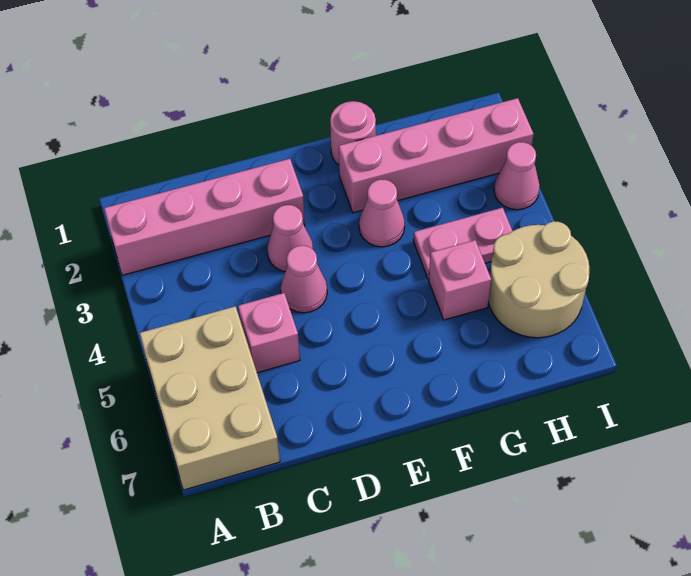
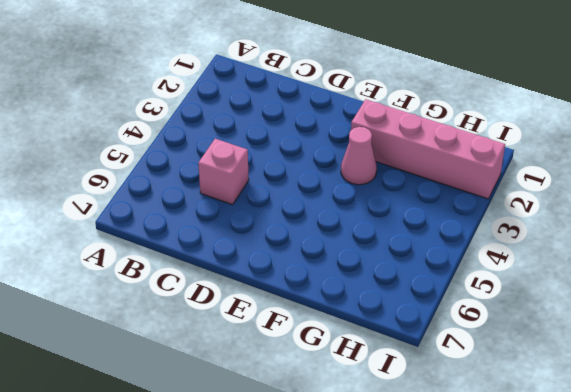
none -> pink brick A2:D2 level 1
none -> tan brick A5:B7 level 1
none -> pink cone D3 level 1

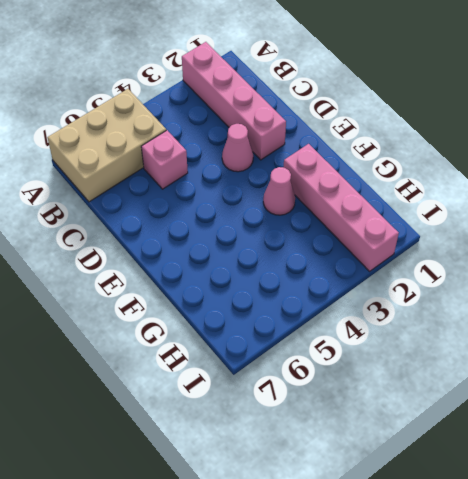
none -> pink cone D4 level 1
none -> pink round brick F1 level 1
none -> pink plate G4:H4 level 1

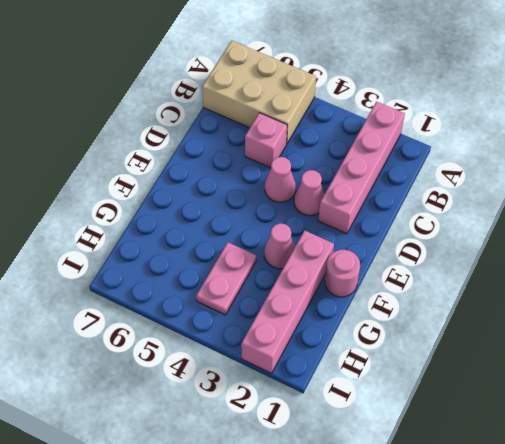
none -> pink brick G5 level 1
none -> tan round brick H5:I6 level 1
none -> pink cone I3 level 1

